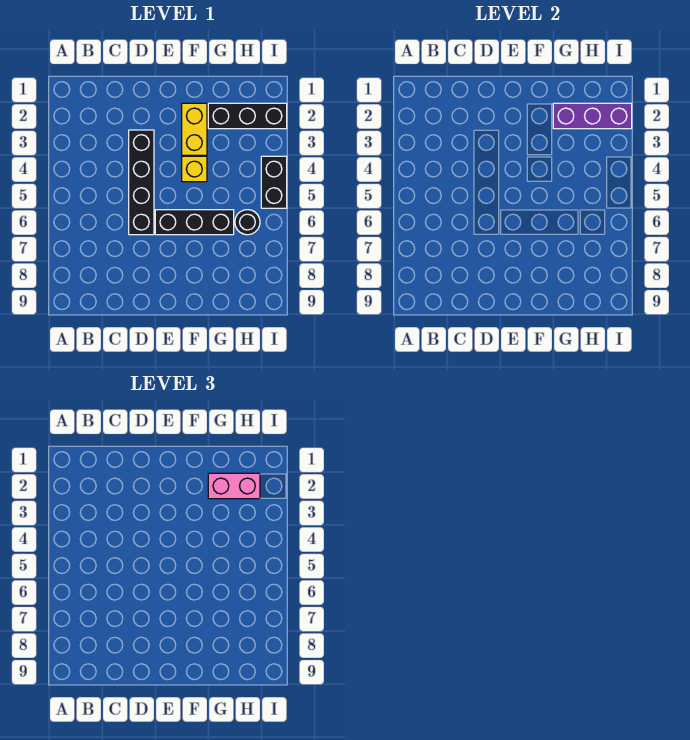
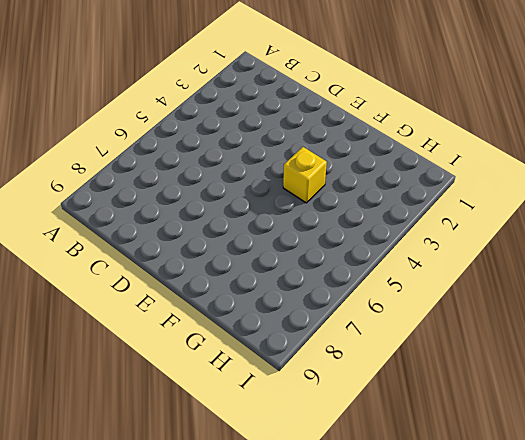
none -> black brick D3:D6 level 1
none -> black brick E6:G6 level 1

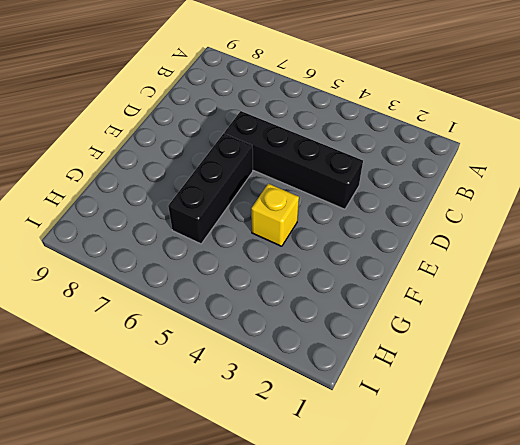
none -> yellow brick F2:F3 level 1
none -> black brick G2:I2 level 1

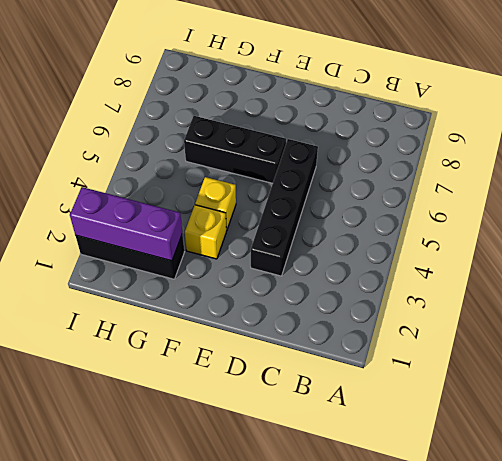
yellow brick F3 level 1 -> yellow brick F2:F3 level 1
none -> black round brick H6 level 1
none -> black brick I4:I5 level 1

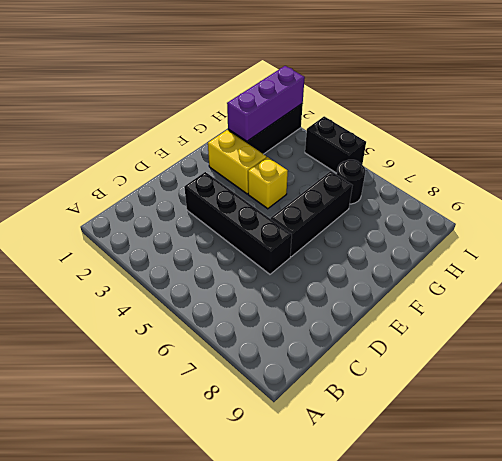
none -> pink brick G2:H2 level 3

